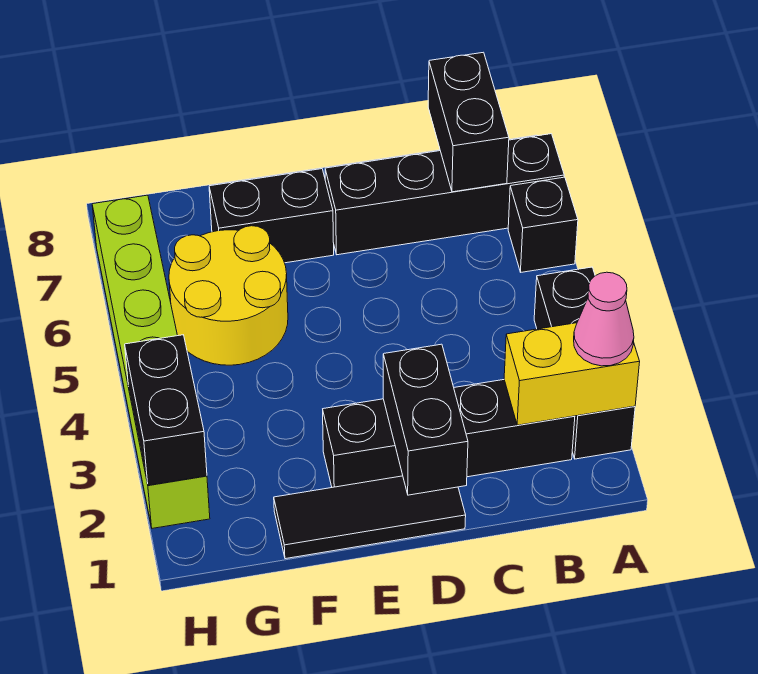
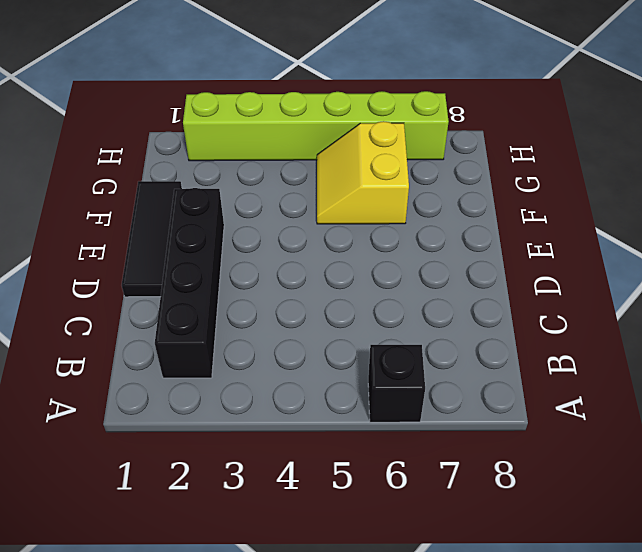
yellow slope F5:G6 level 1 top 6 -> yellow round brick F5:G6 level 1
none -> black brick A2:A4 level 1
none -> black brick A7:D7 level 1
none -> black brick E7:F7 level 1

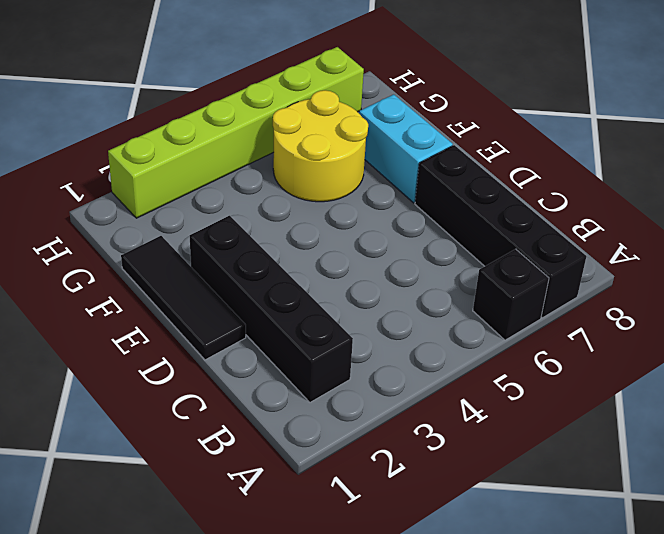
cyan brick E7:F7 level 1 -> black brick E7:F7 level 1
none -> black brick A2:A4 level 1
none -> yellow brick A2:B2 level 2
none -> black brick B7:B8 level 2

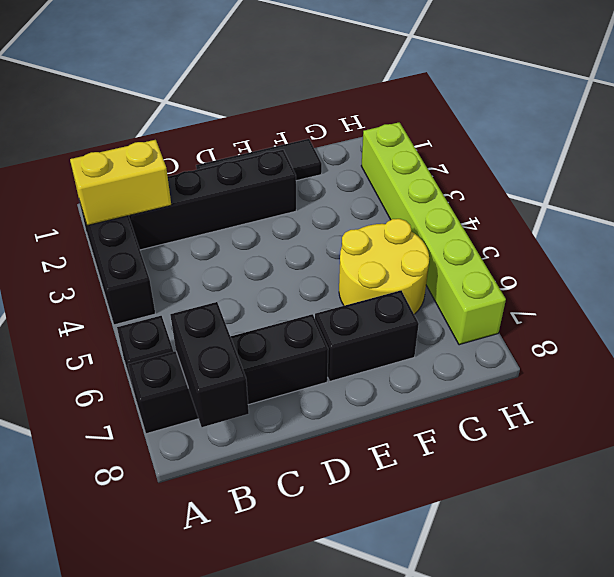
none -> black brick D1:D2 level 2
none -> black brick H2:H3 level 2
none -> pink cone A2 level 3

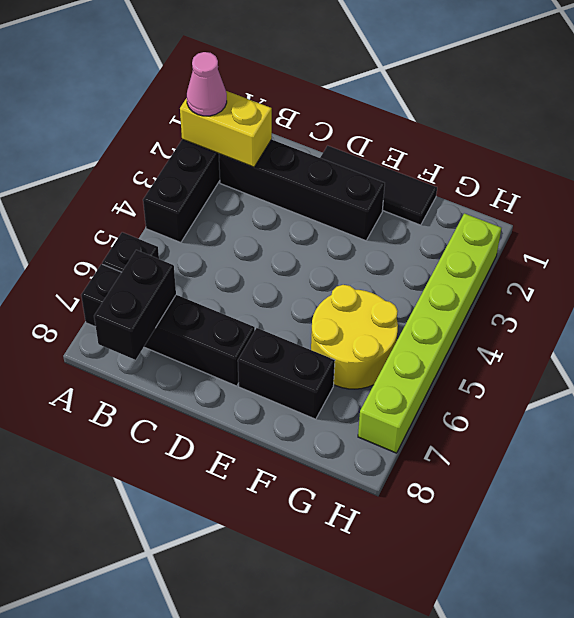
none -> black brick D1:D2 level 2
none -> black brick H2:H3 level 2

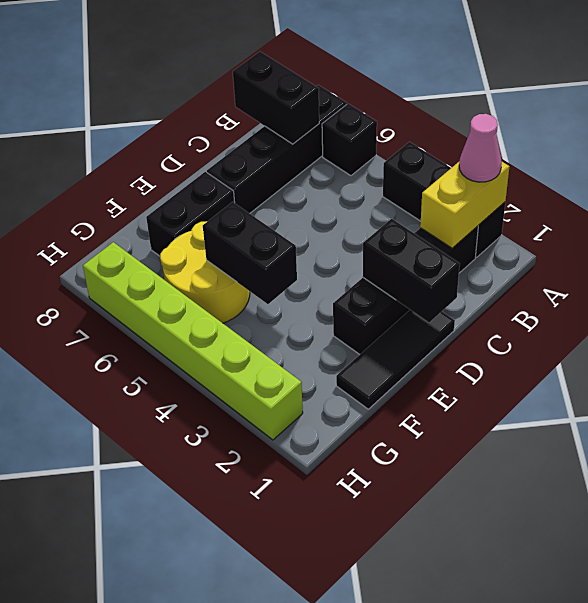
black brick F4:F5 level 2 -> black brick H2:H3 level 2

